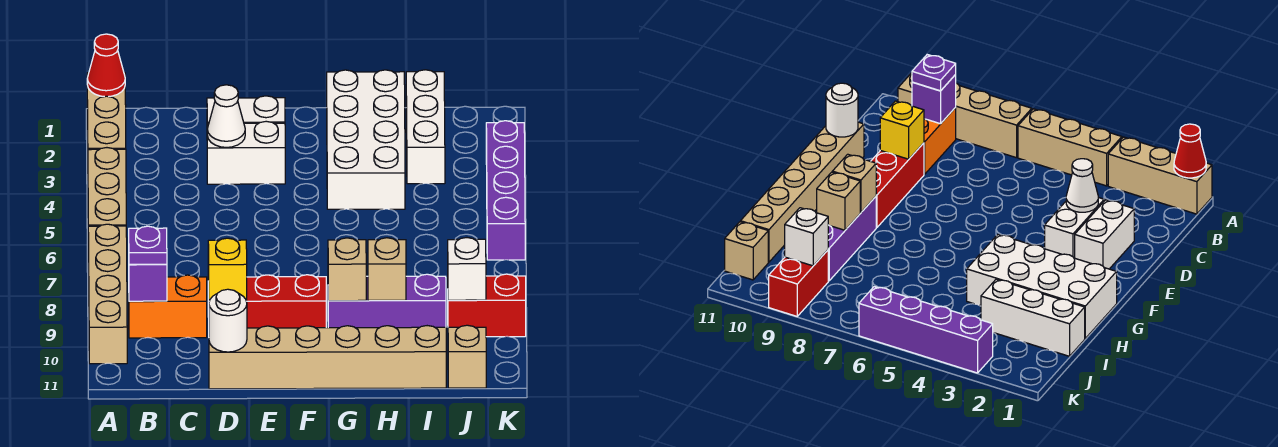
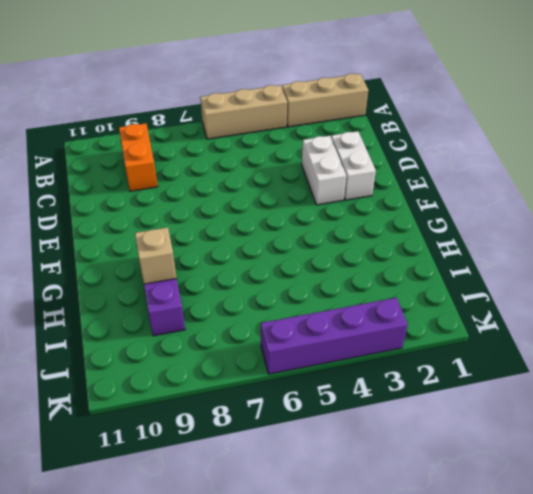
none -> tan brick A7:A10 level 1
none -> red brick D9:F9 level 1
none -> tan brick D11:I11 level 1

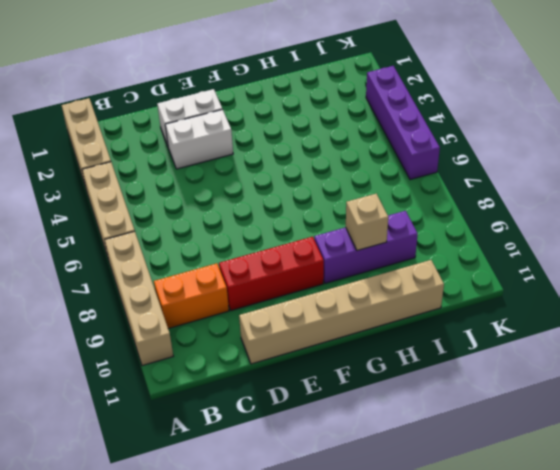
none -> white brick G1:H4 level 1
none -> white brick I1:I3 level 1
none -> red brick J9:K9 level 1

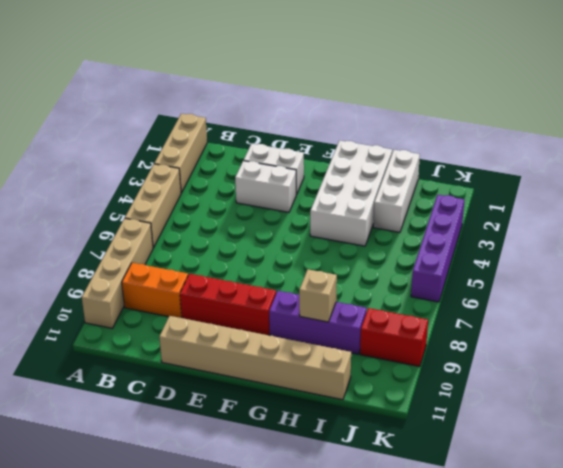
none -> tan brick J11 level 1
none -> red cone A1 level 2
none -> purple brick B9 level 2

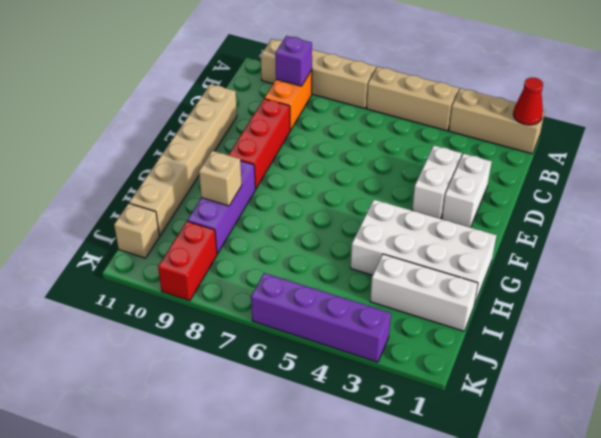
none -> white cone D3 level 2
none -> yellow brick D9 level 2
none -> white round brick D11 level 2

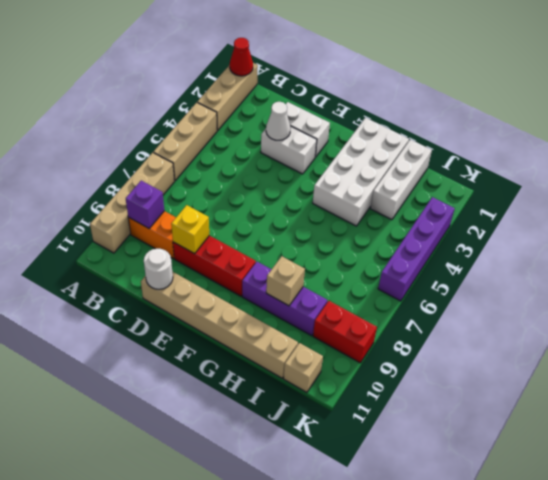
none -> tan brick G9 level 2
none -> white brick J9 level 2
none -> purple plate B9 level 3

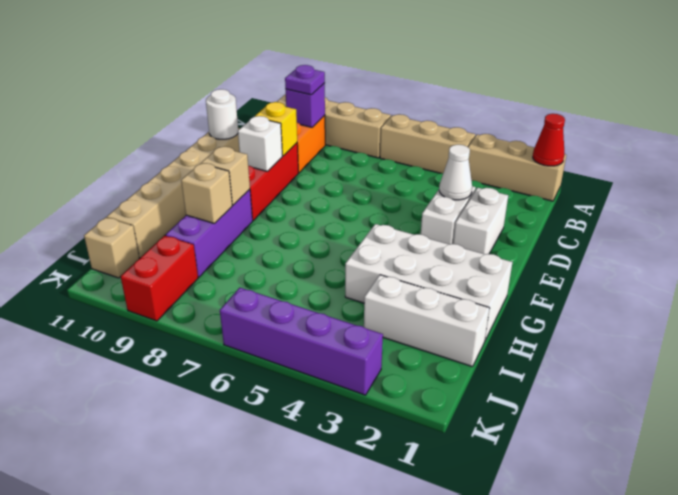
white brick E9 level 2 -> white brick J9 level 2

